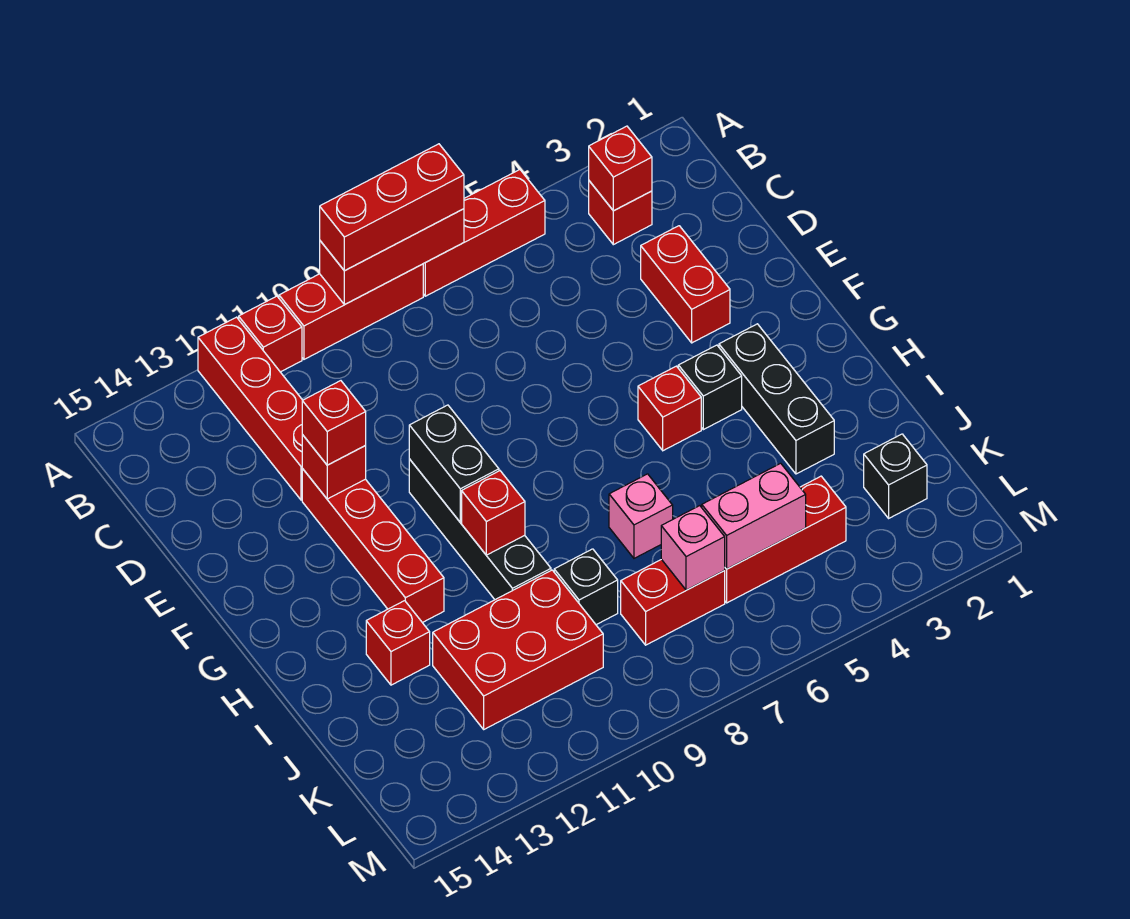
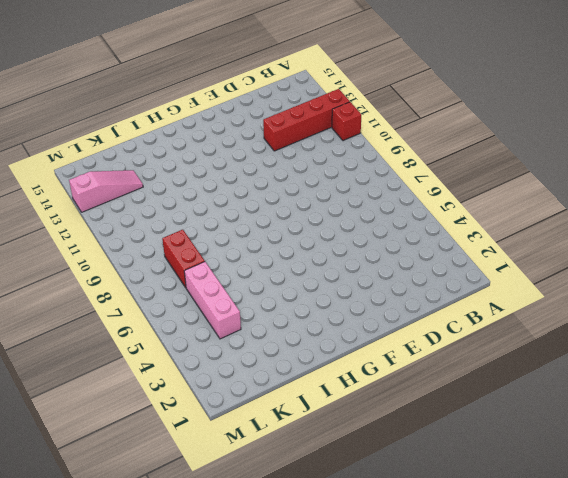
pink brick K4:K6 level 1 -> red brick K4:K6 level 1
pink slope K13:M13 level 1 top M -> none
none -> red brick A5:A7 level 1
none -> red brick A8:A10 level 1
none -> red brick B3 level 1

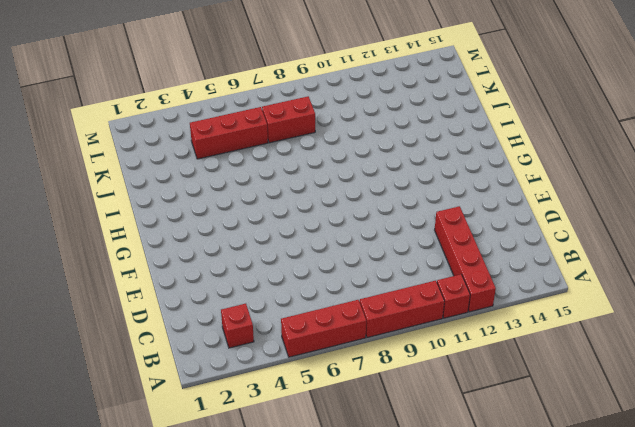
none -> red brick D3:E3 level 1
none -> red brick E12:H12 level 1
none -> black brick F10:I10 level 1

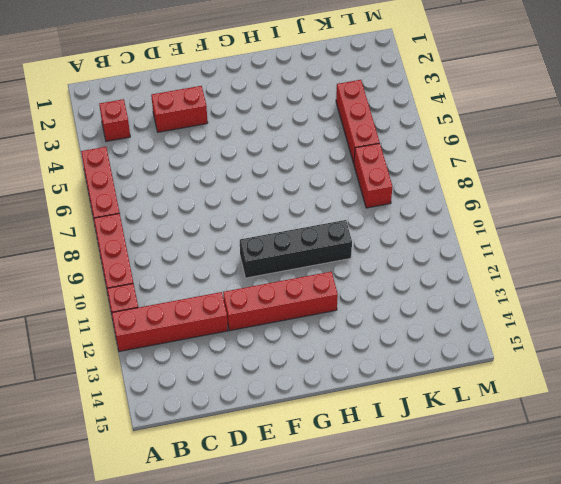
none -> black brick G3:I3 level 1
none -> black brick G4 level 1
none -> red brick G5 level 1

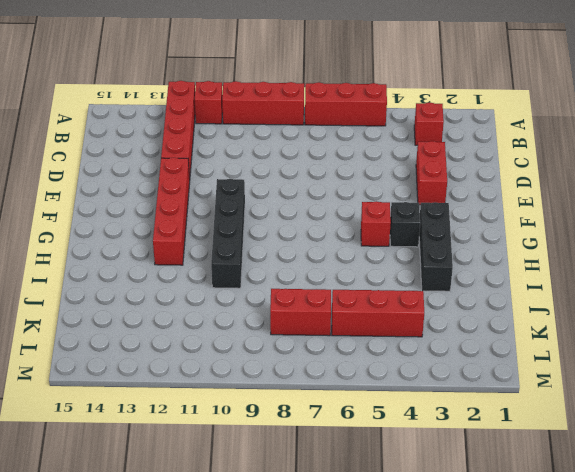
none -> pink brick I7 level 1
none -> red brick I13 level 1
none -> black brick J9 level 1

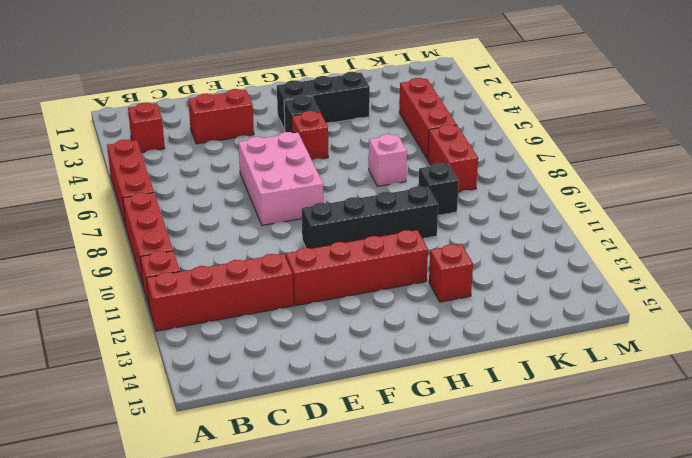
pink brick E6:F8 level 1 -> none
none -> red brick J10:K12 level 1
none -> black brick K2 level 1
none -> red brick A7:A9 level 2

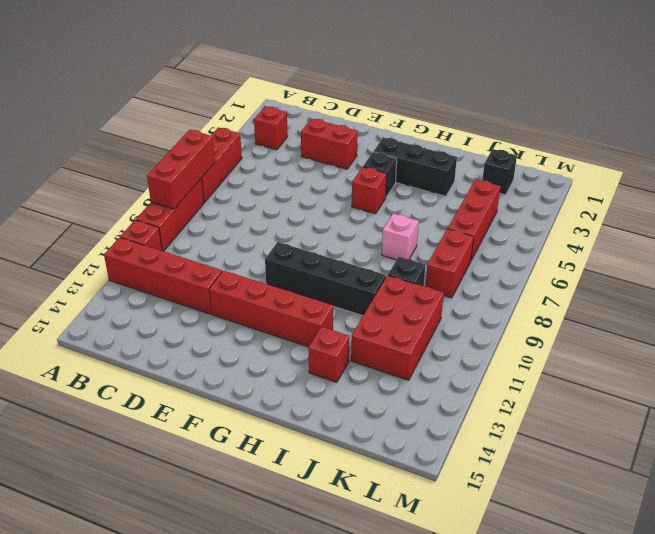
none -> red brick B3 level 2
none -> red brick E12 level 2
none -> black brick F10:G10 level 2

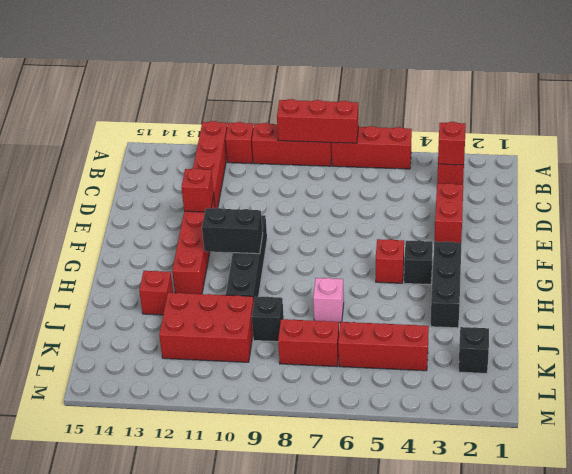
black brick G10:G11 level 2 -> black brick F10:G10 level 2
none -> red brick H10 level 2
none -> pink brick K5:K6 level 2
none -> pink brick K7 level 2

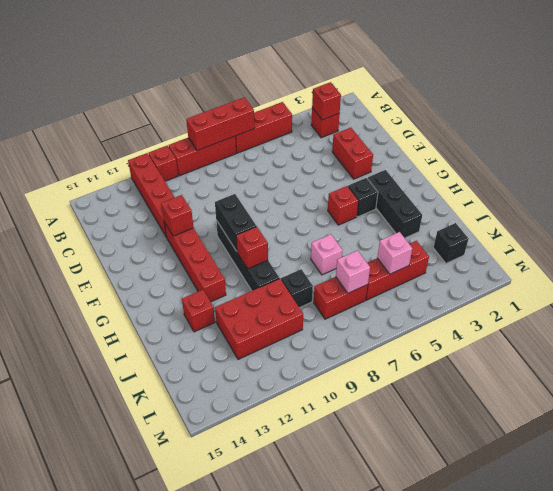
pink brick K5 level 2 -> pink brick K5:K6 level 2
none -> red brick A7:A9 level 3
none -> red brick E12 level 3

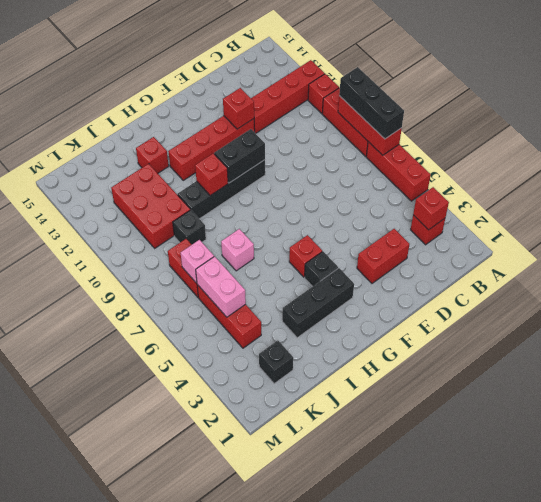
black brick A7:A9 level 3 -> red brick A7:A9 level 3
none -> red brick E12 level 3

